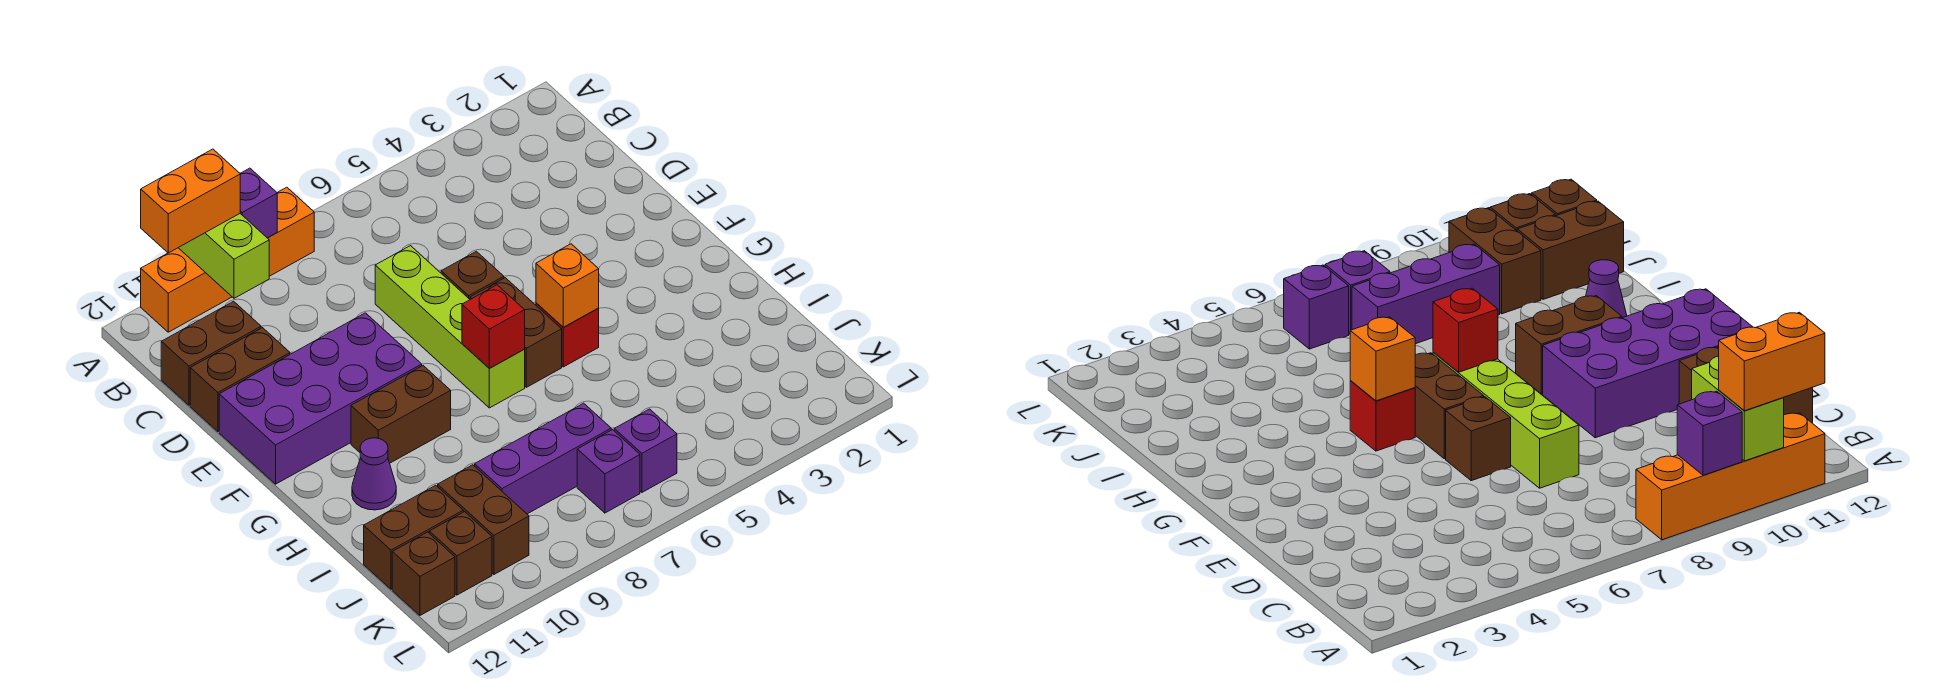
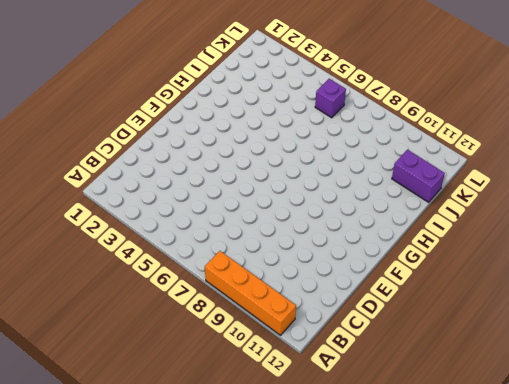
purple brick J11:J12 level 1 -> brown brick J11:J12 level 1
none -> brown brick C11:C12 level 1
none -> lime brick D7:G7 level 1
none -> brown brick D11:D12 level 1

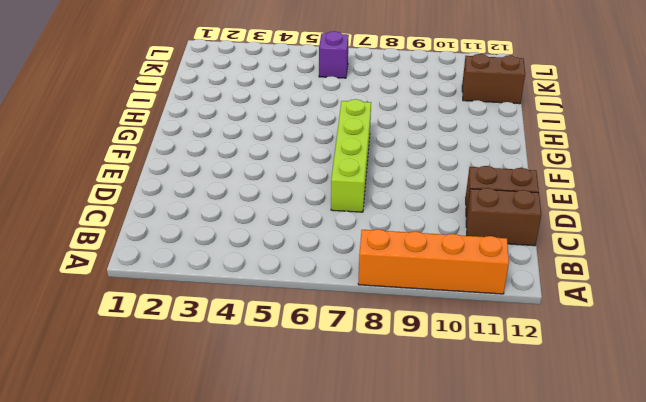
none -> brown brick E6 level 1
none -> purple brick E9:F12 level 1
none -> brown brick F6:G6 level 1

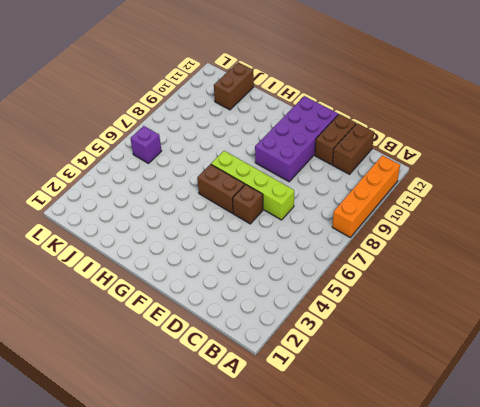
none -> red brick G5 level 1
none -> brown brick G9:G10 level 1
none -> purple cone H11 level 1

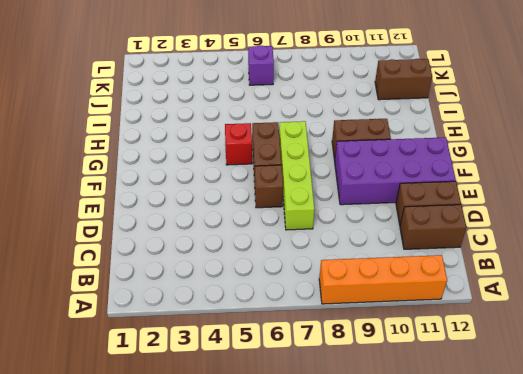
none -> purple cone H11 level 1
none -> purple brick J7:J9 level 1
none -> brown brick J10:K10 level 1

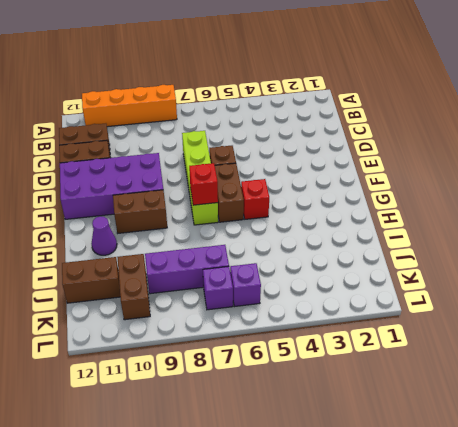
none -> brown brick K11 level 1
none -> brown brick K12 level 1
none -> purple brick A9 level 2

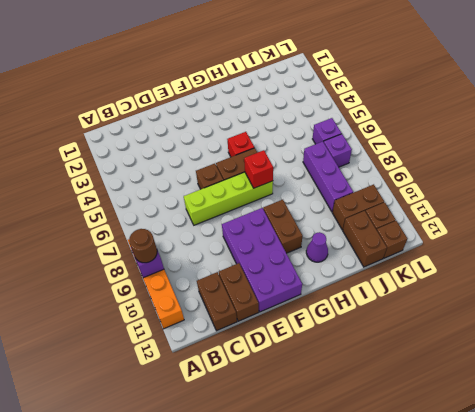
brown round brick A9 level 3 -> none
none -> lime brick A10:B10 level 2
none -> orange brick G5 level 2
none -> orange brick A10:A11 level 3

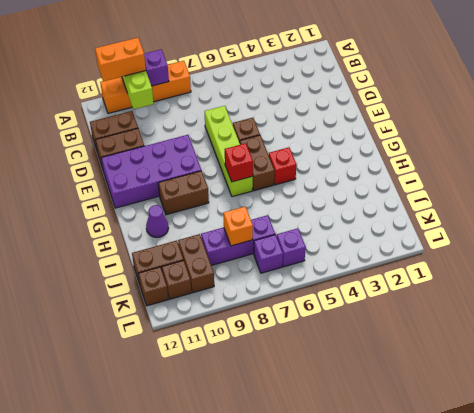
orange brick J8 level 2 -> orange brick G5 level 2

